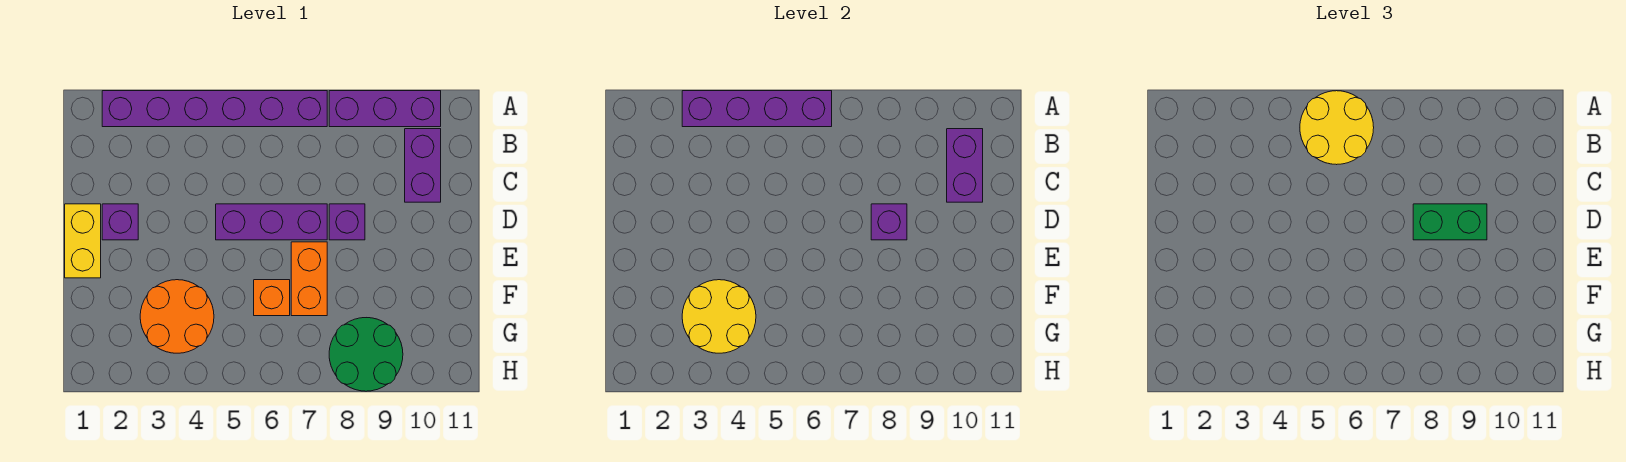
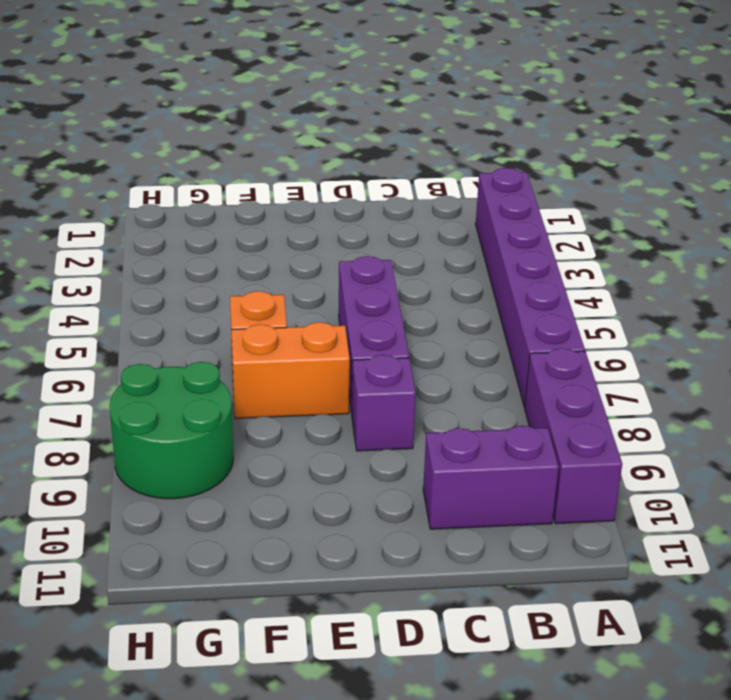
none -> yellow brick D1:E1 level 1
none -> purple brick D2 level 1
none -> orange round brick F3:G4 level 1

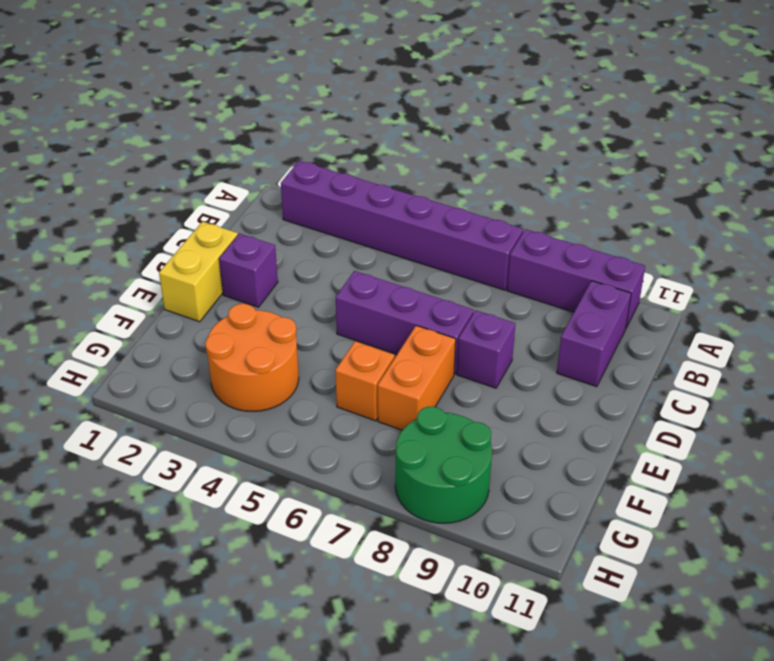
none -> purple brick A3:A6 level 2
none -> purple brick B10:C10 level 2
none -> purple brick D8 level 2

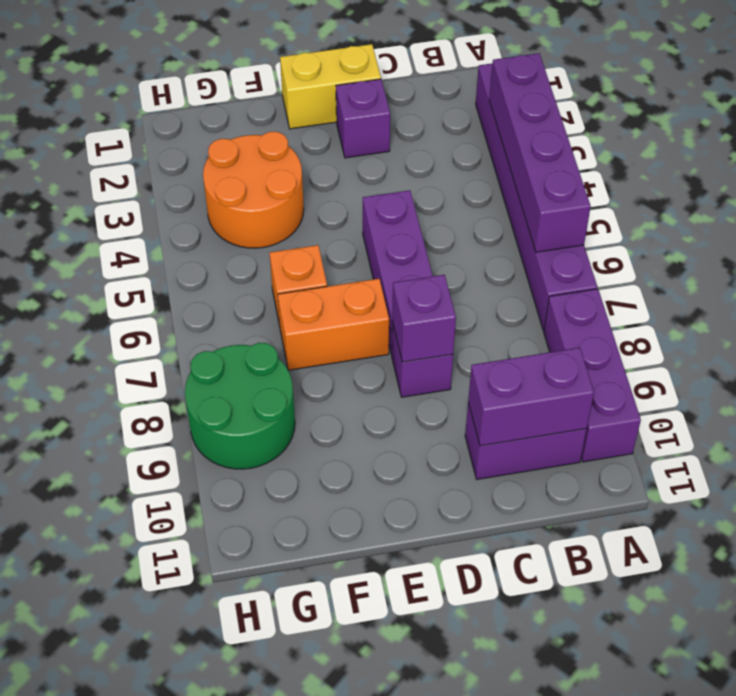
none -> yellow round brick F3:G4 level 2
none -> yellow round brick A5:B6 level 3
none -> green brick D8:D9 level 3

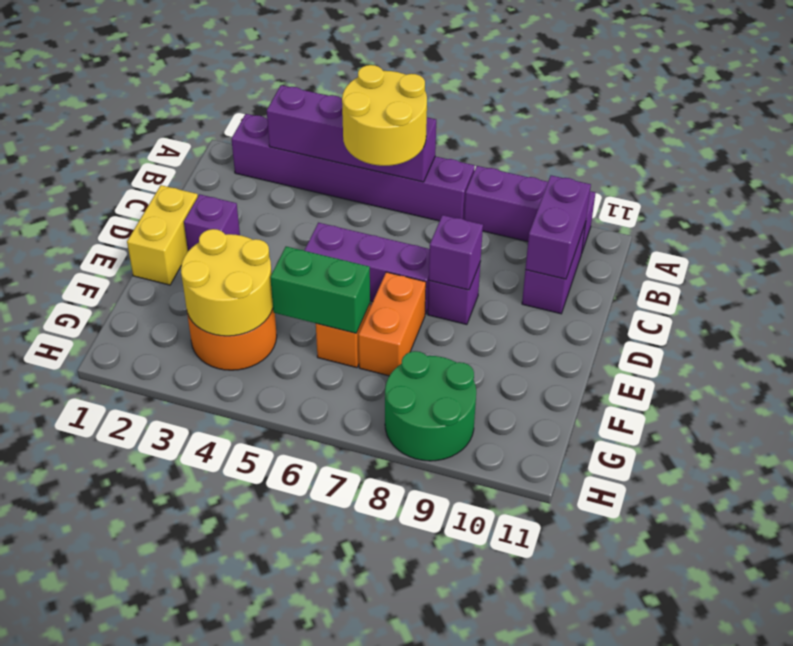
green brick F5:F6 level 2 -> green brick D8:D9 level 3

